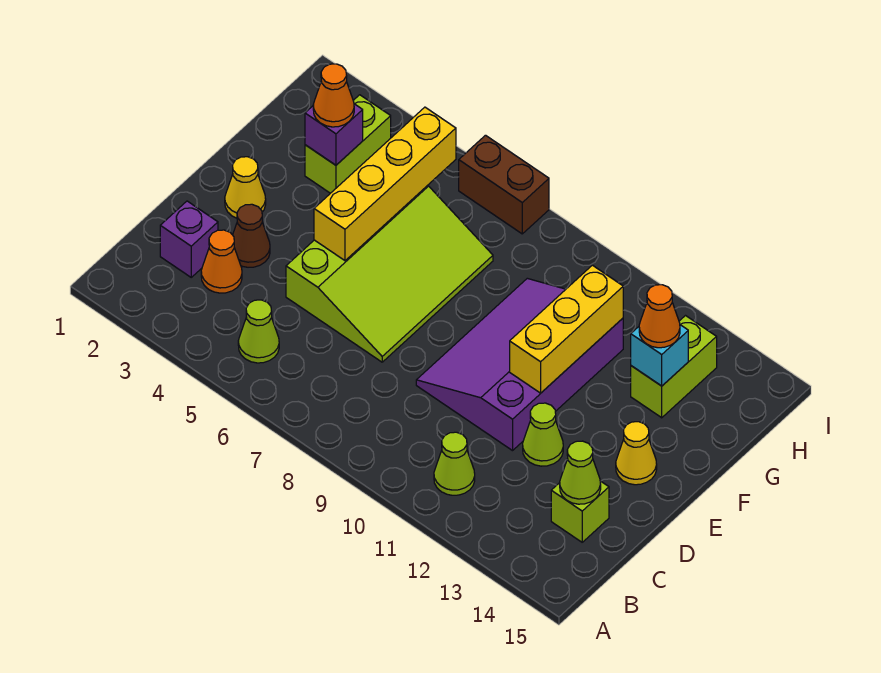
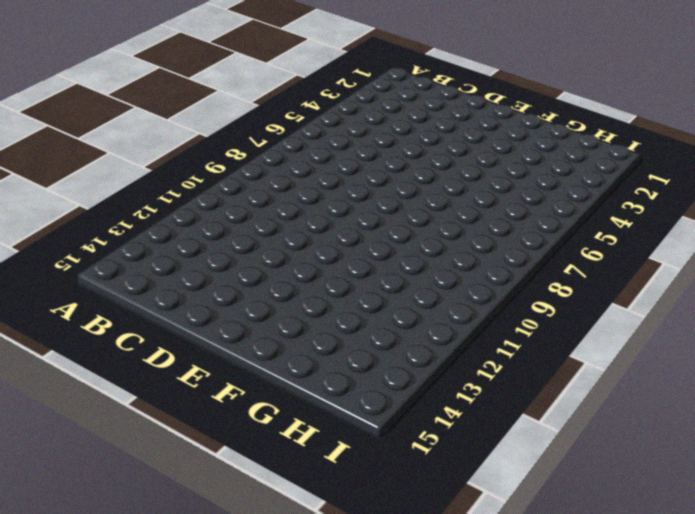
none -> lime cone B5 level 1
none -> lime cone B11 level 1
none -> purple brick C2 level 1

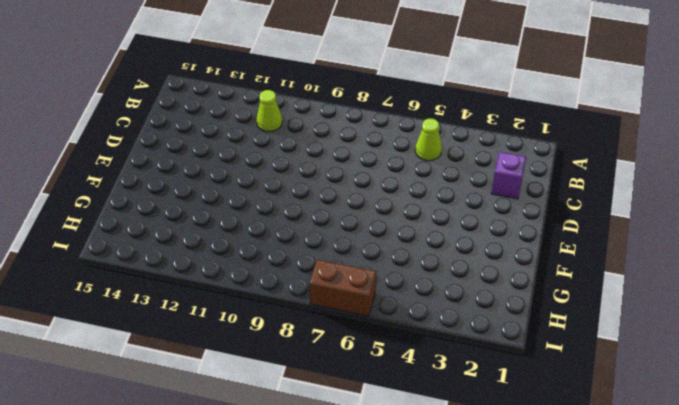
none -> orange cone C3 level 1
none -> lime brick C14 level 1
none -> brown cone D3 level 1

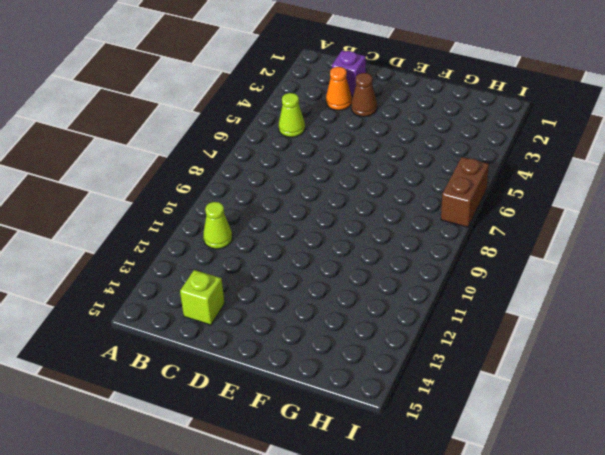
none -> lime slope D5:G7 level 1 top 5
none -> purple slope D9:G11 level 1 top 11
none -> lime cone D12 level 1

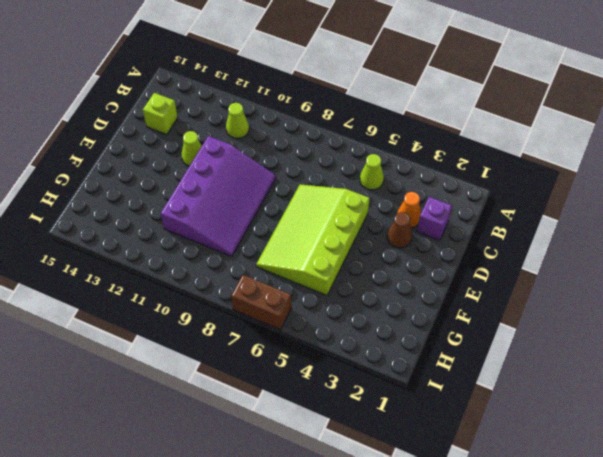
none -> yellow cone E2 level 1
none -> yellow cone E14 level 1
none -> lime brick G3:H3 level 1

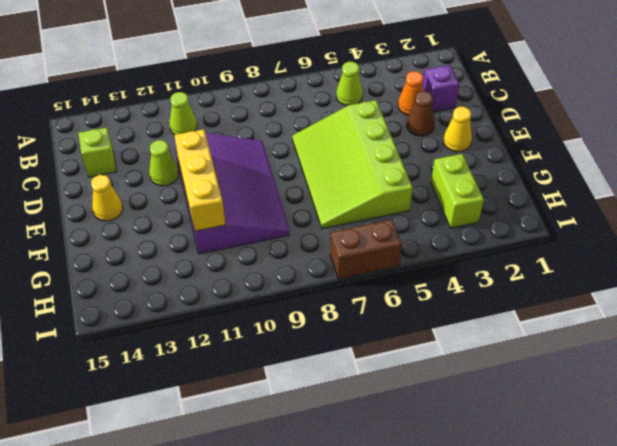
none -> lime brick G13:H13 level 1
none -> lime cone C14 level 2
none -> yellow brick E5:H5 level 2

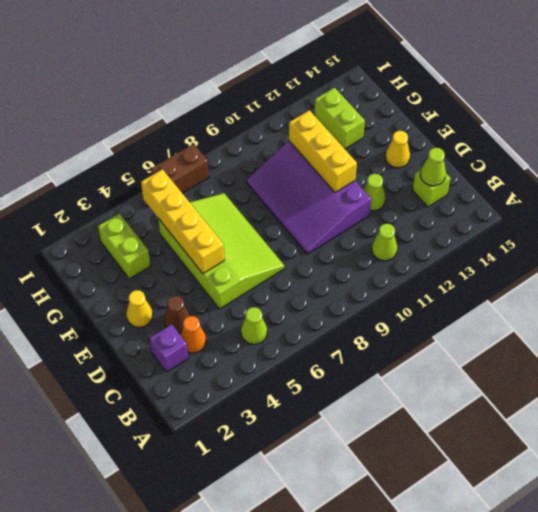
none -> purple brick G3 level 2
none -> cyan brick G13 level 2
none -> orange cone G3 level 3

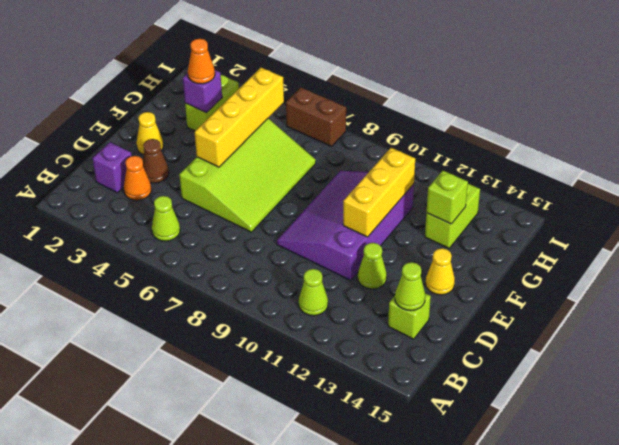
lime brick G13 level 2 -> cyan brick G13 level 2
none -> orange cone G13 level 3

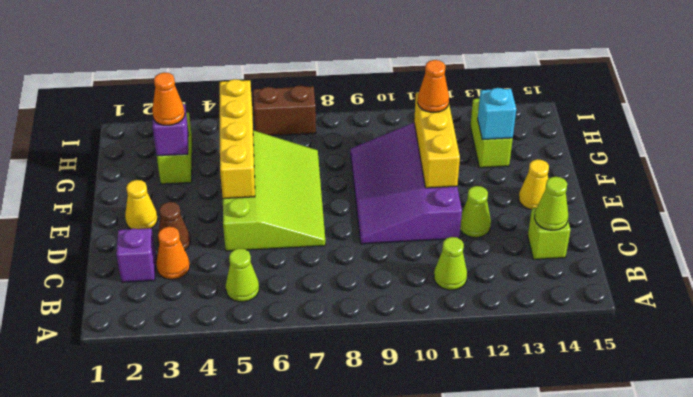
orange cone G11 level 3 -> orange cone G13 level 3

